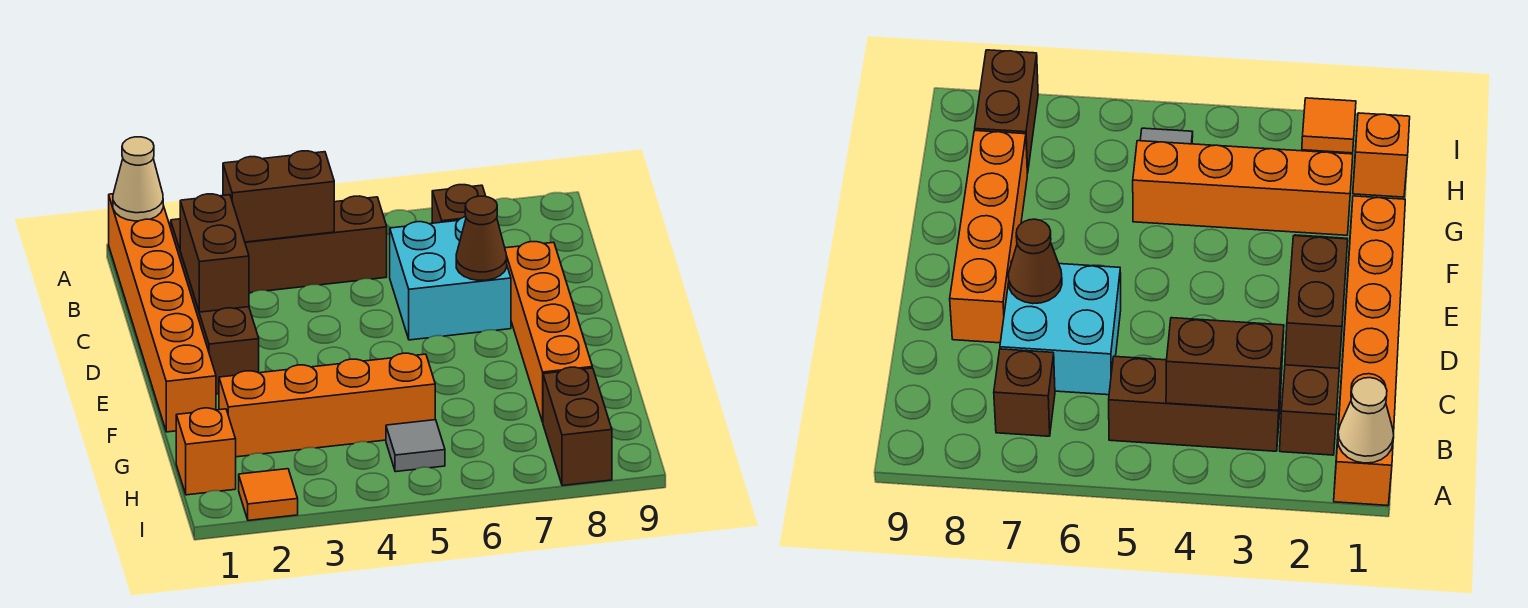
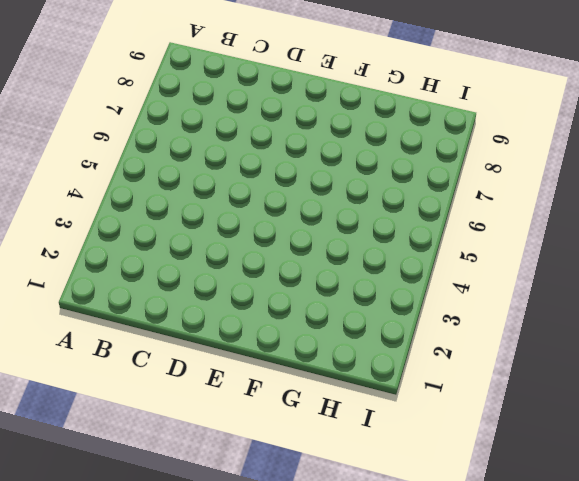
none -> orange brick A1:F1 level 1
none -> brown brick B2:E2 level 1
none -> brown brick B3:B5 level 1

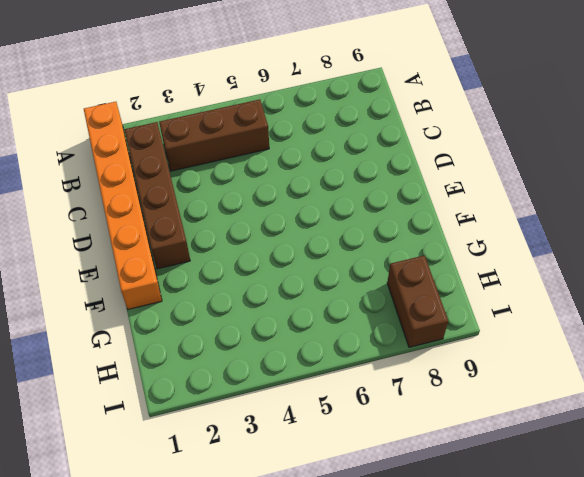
none -> brown brick B7 level 1
none -> cyan brick C6:D7 level 1
none -> orange brick D8:G8 level 1

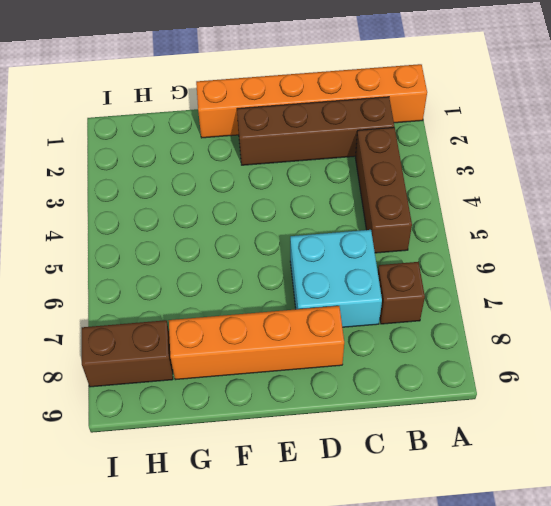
none -> orange brick G2:G5 level 1
none -> orange brick H1 level 1
none -> grey tile H5 level 1

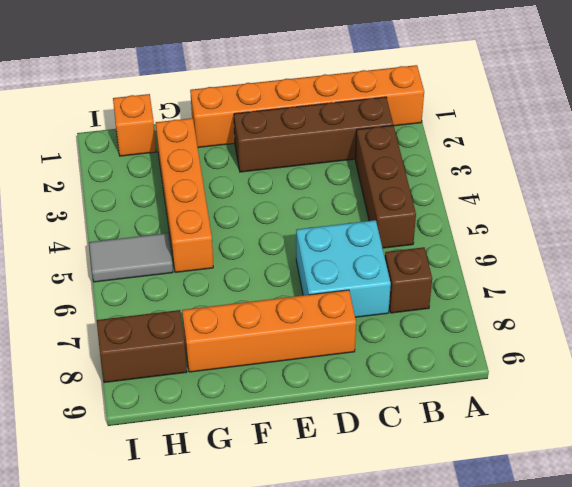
grey tile H5:I5 level 1 -> grey tile H5 level 1
none -> orange tile I2 level 1
none -> tan cone A1 level 2
none -> brown brick B3:B4 level 2

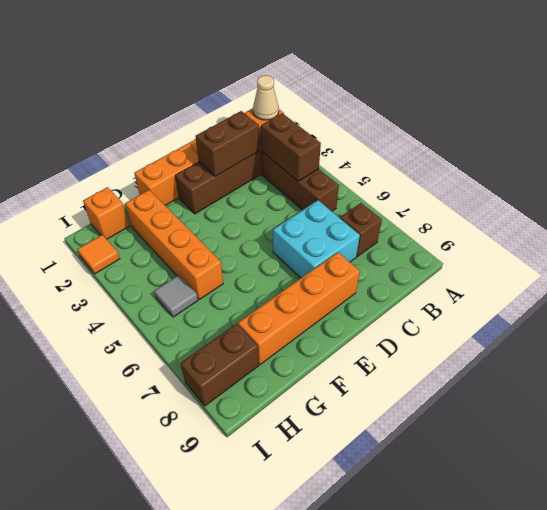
none -> brown cone D7 level 2

